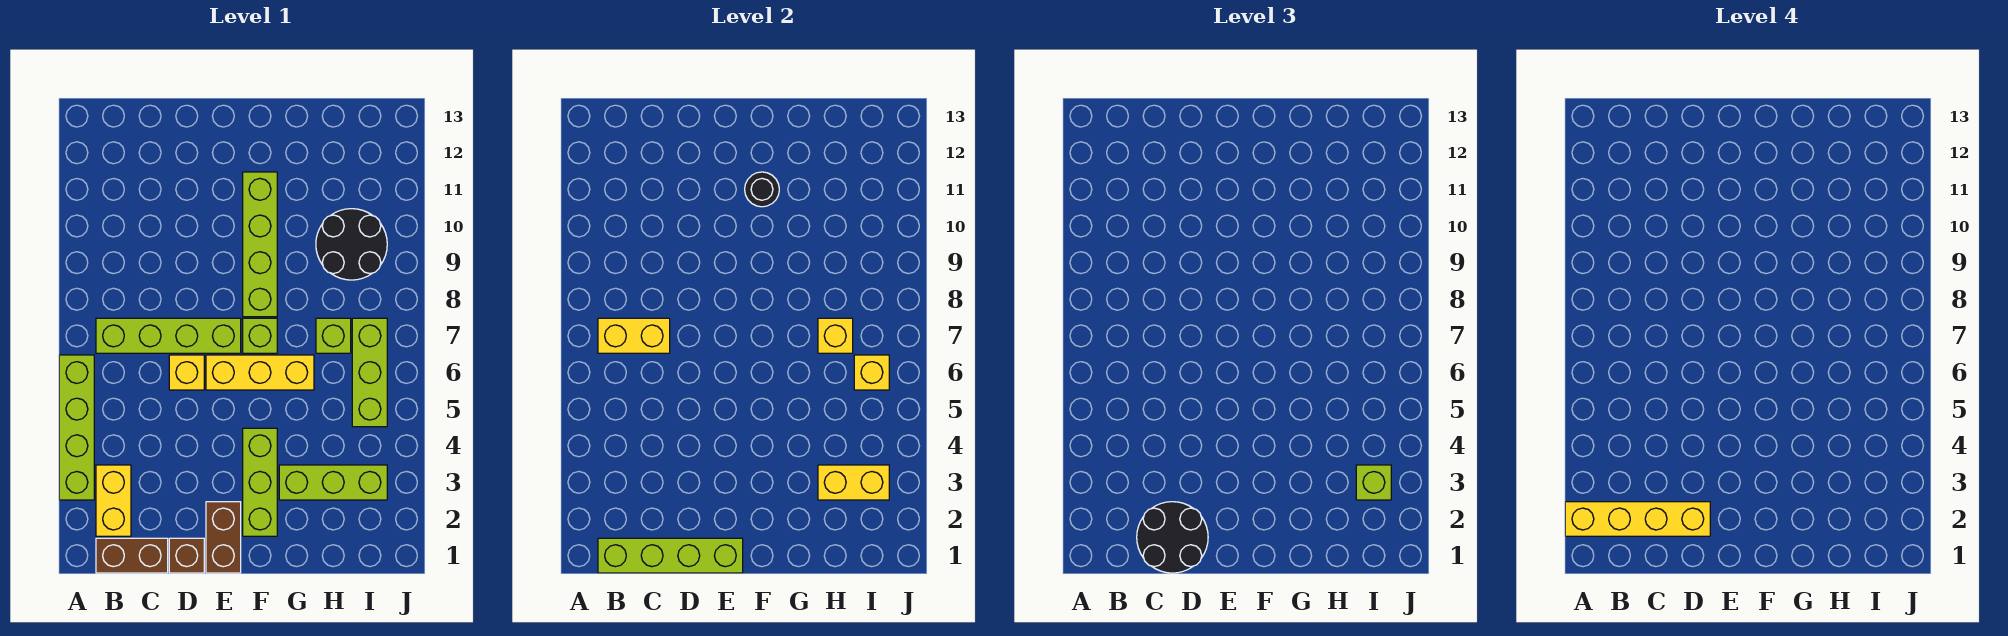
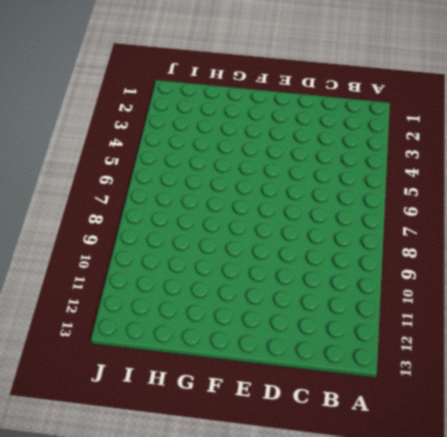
none -> lime brick A3:A6 level 1
none -> brown brick B1:C1 level 1
none -> yellow brick B2:B3 level 1

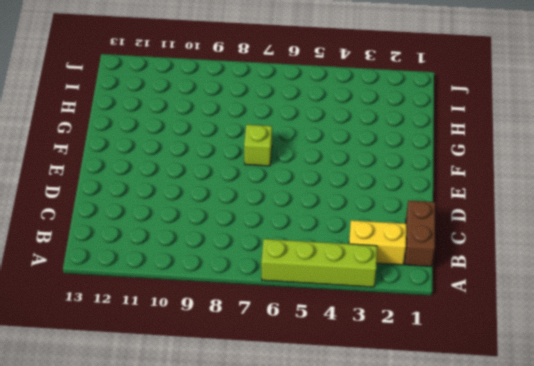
none -> lime brick B7:E7 level 1
none -> brown brick D1 level 1
none -> yellow brick D6 level 1

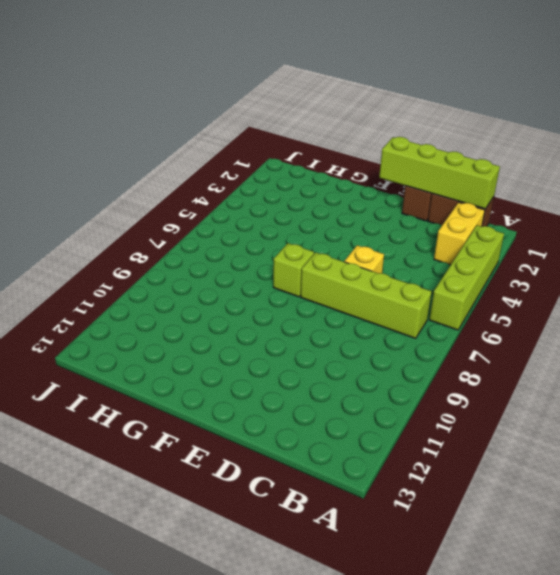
none -> brown brick E1:E2 level 1
none -> yellow brick E6:G6 level 1
none -> lime brick F2:F4 level 1

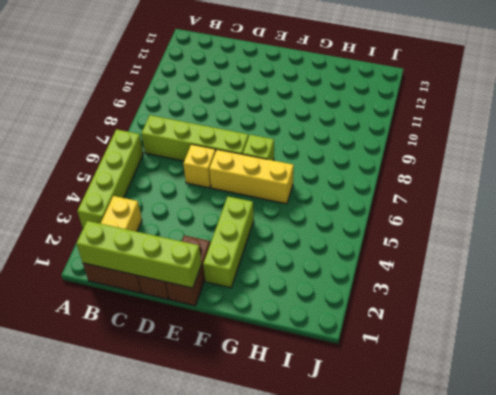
none -> lime brick F8:F11 level 1
none -> lime brick G3:I3 level 1
none -> lime brick H7 level 1

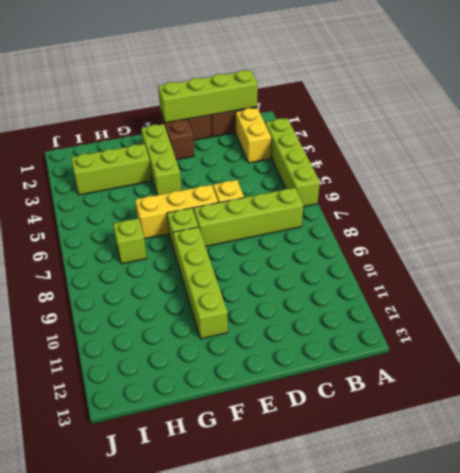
none -> black round brick H9:I10 level 1
none -> lime brick I5:I7 level 1
none -> yellow brick B7:C7 level 2

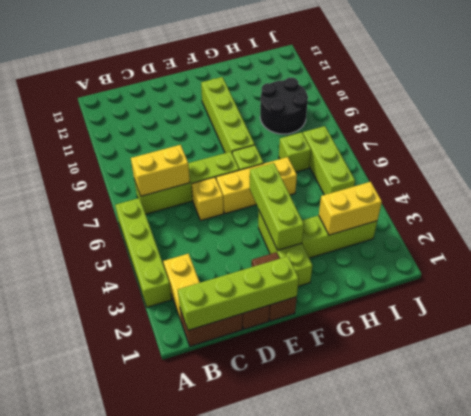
lime brick F3:F5 level 2 -> none
none -> black round brick F11 level 2
none -> yellow brick H7 level 2
none -> yellow brick I6 level 2

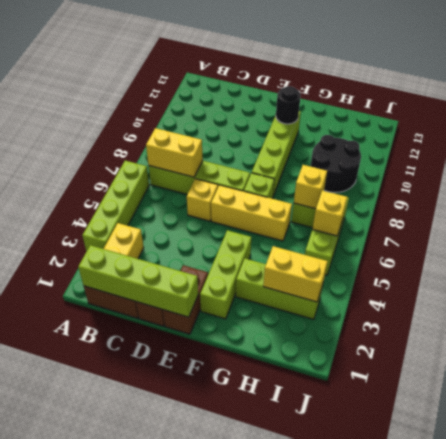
none -> black round brick C1:D2 level 3
none -> lime brick I3 level 3
none -> yellow brick A2:D2 level 4

